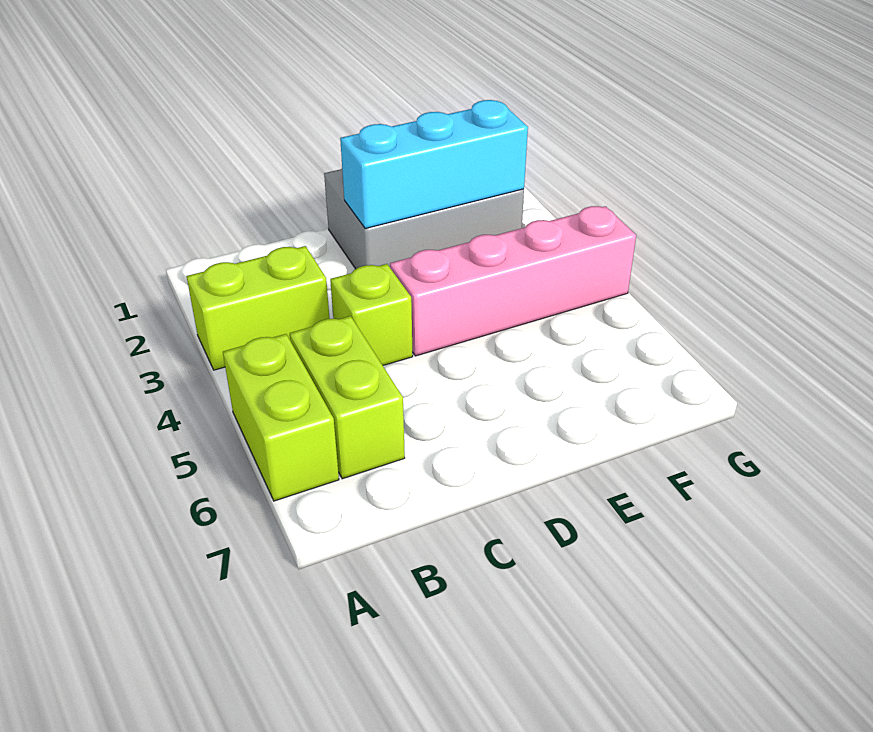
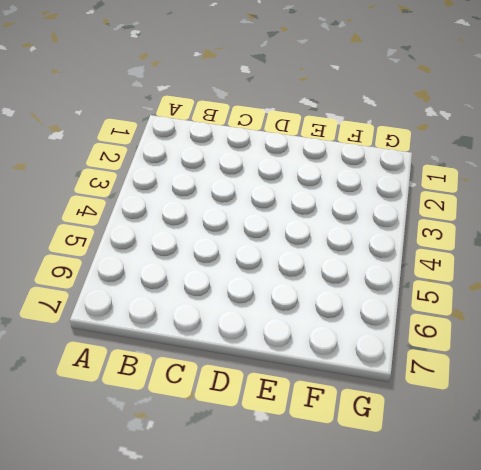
none -> lime brick A3:B3 level 1
none -> lime brick A5:A6 level 1

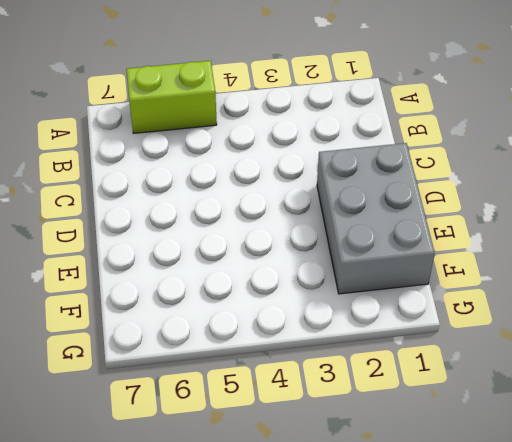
none -> lime brick A3:B3 level 1
none -> lime brick B5:B6 level 1

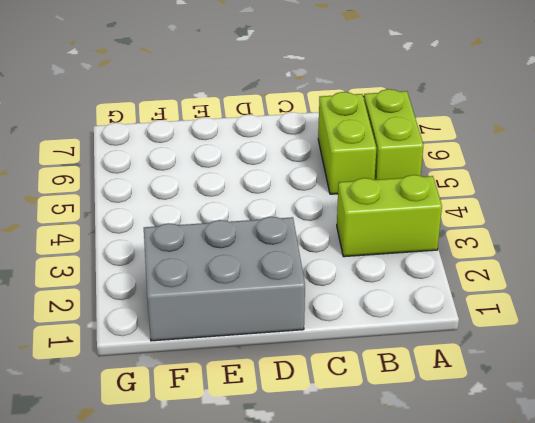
none -> lime brick C4 level 1
none -> pink brick D4:G4 level 1

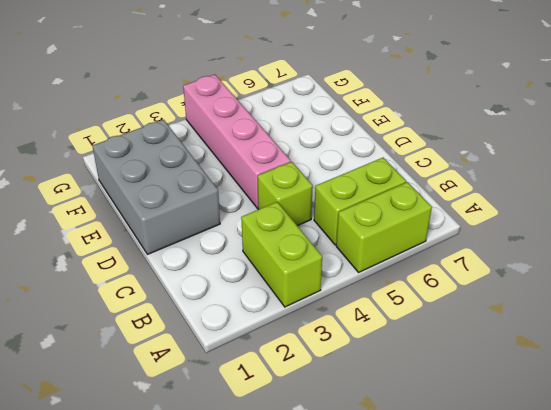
none -> cyan brick D2:F2 level 2

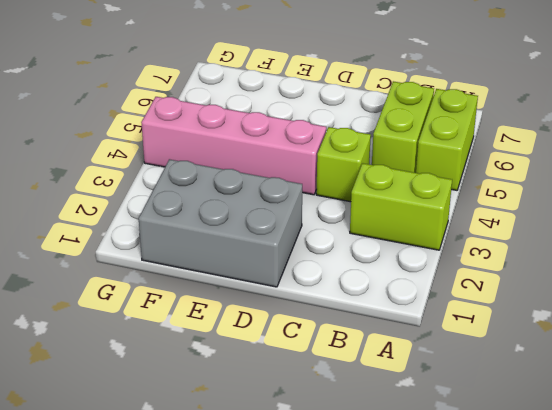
none -> cyan brick D2:F2 level 2

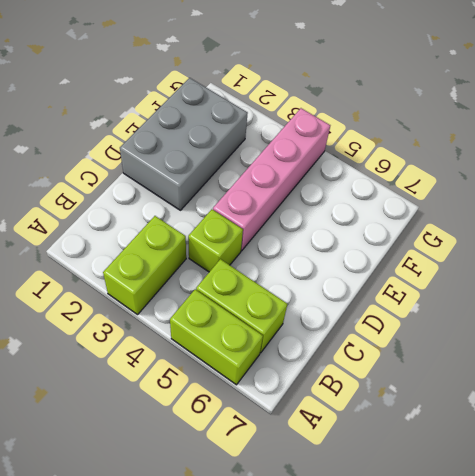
none -> cyan brick D2:F2 level 2

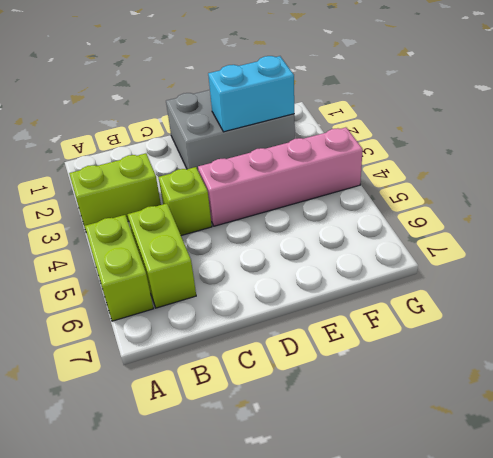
cyan brick E2:F2 level 2 -> cyan brick D2:F2 level 2

